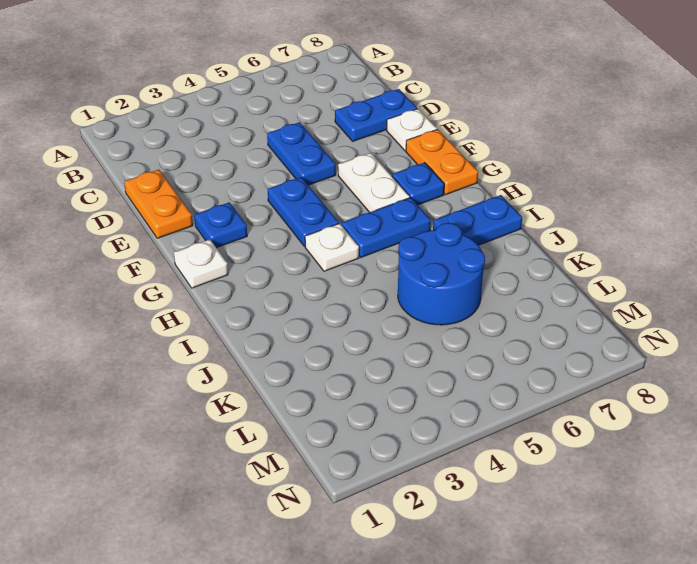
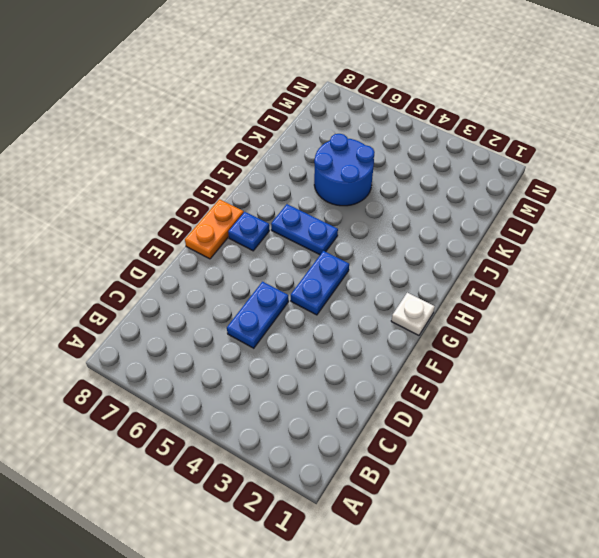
none -> orange plate D1:E1 level 1
none -> blue plate D7:D8 level 1
none -> white plate E8 level 1

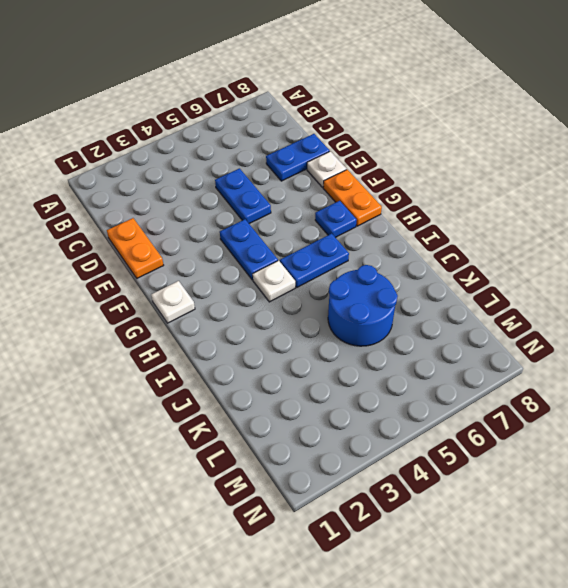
none -> blue plate F2 level 1
none -> white plate F6:G6 level 1
none -> blue plate I7:I8 level 1

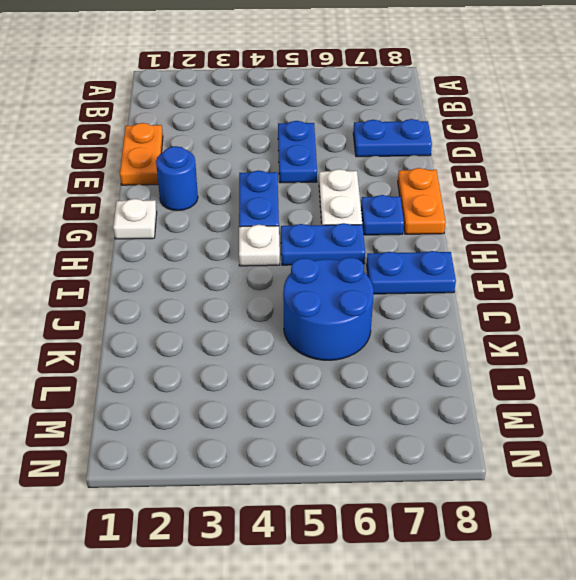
blue round brick F2 level 1 -> blue plate F2 level 1
none -> white plate E8 level 1

